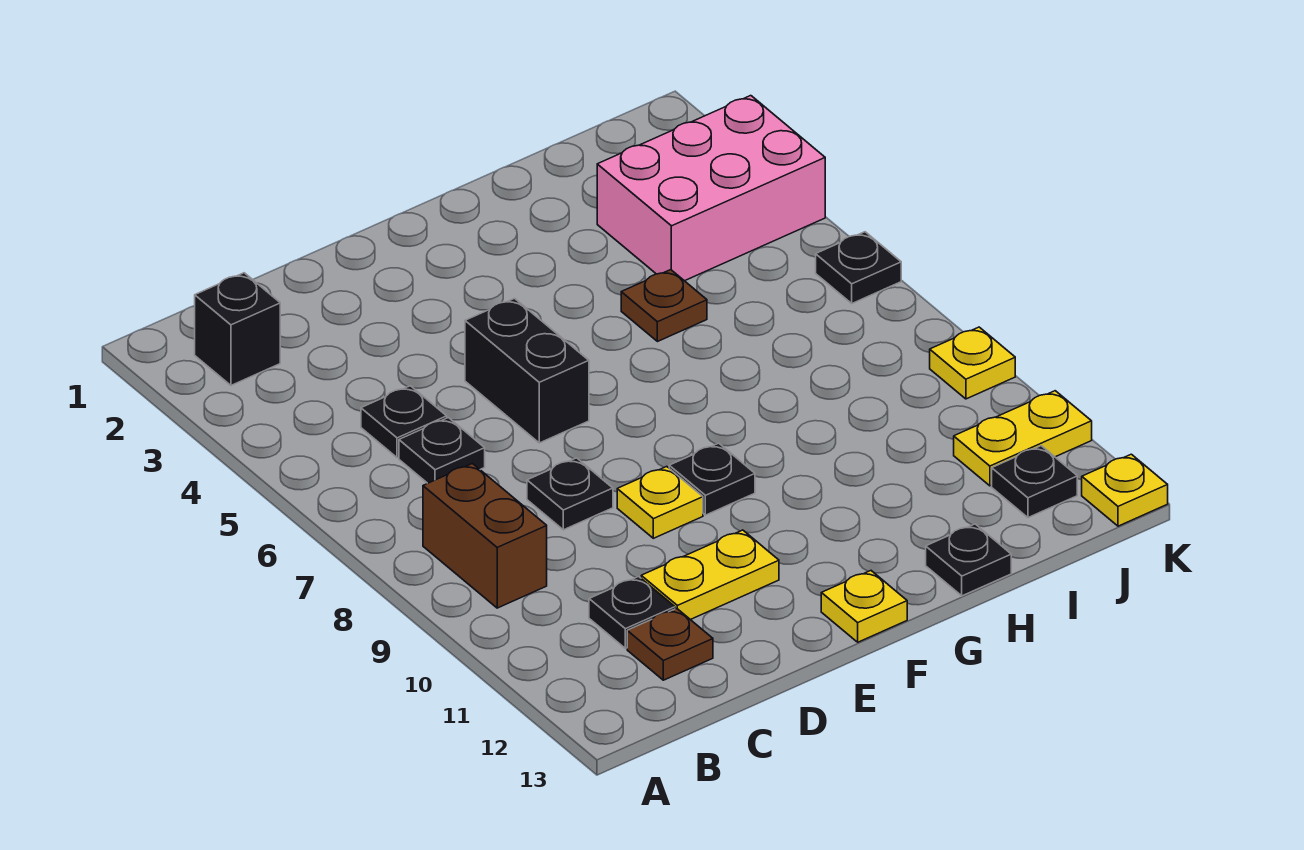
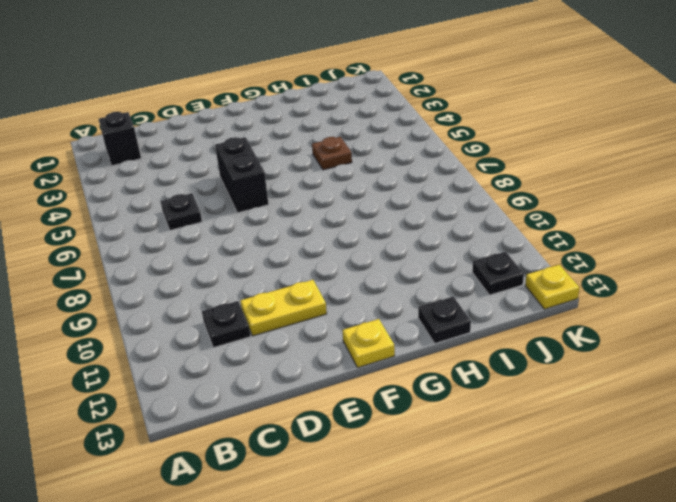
none -> brown brick B8:B9 level 1
none -> black plate C5 level 1
none -> brown plate C12 level 1

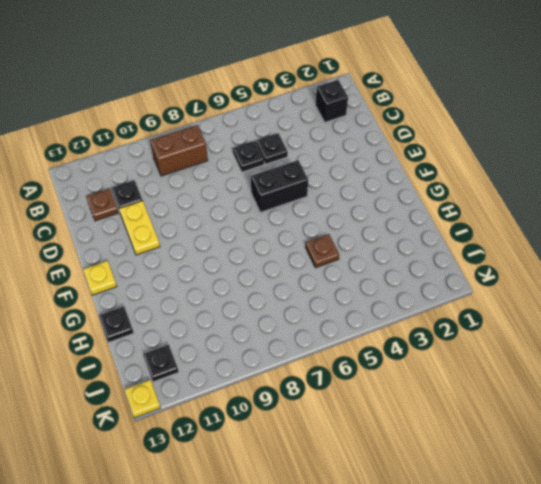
none -> black plate D8 level 1
none -> yellow plate E9 level 1
none -> black plate F9 level 1

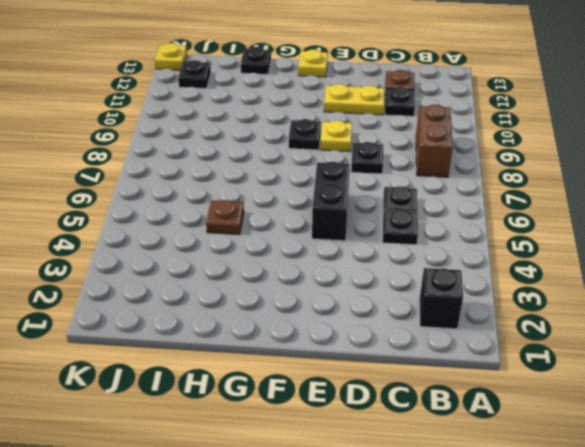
none -> pink brick I3:K4 level 1
none -> yellow plate J11:K11 level 1
none -> black plate K6 level 1

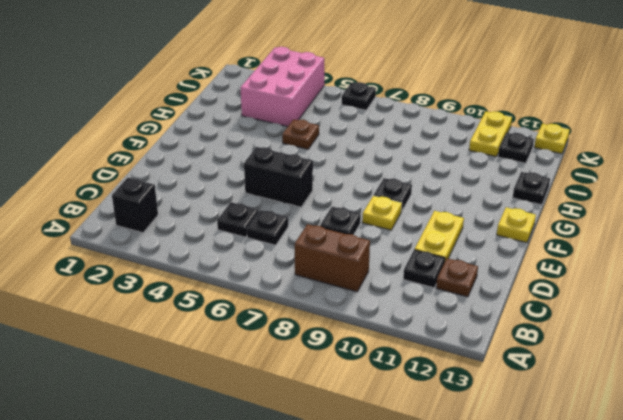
none -> yellow plate K9 level 1

